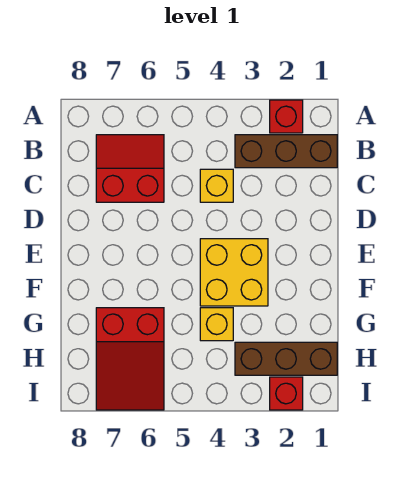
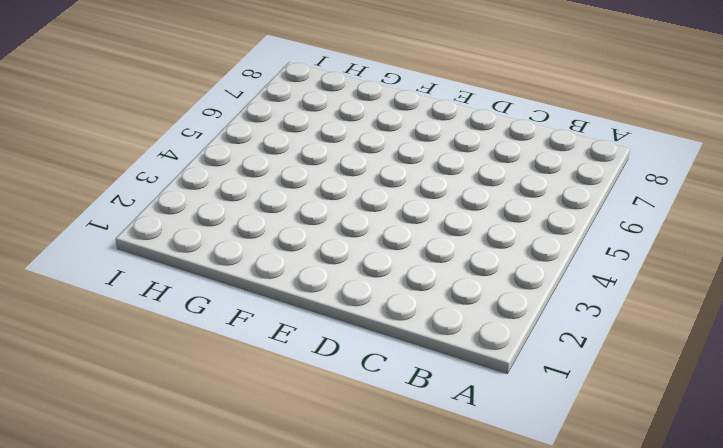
none -> red brick A2 level 1
none -> brown brick B1:B3 level 1

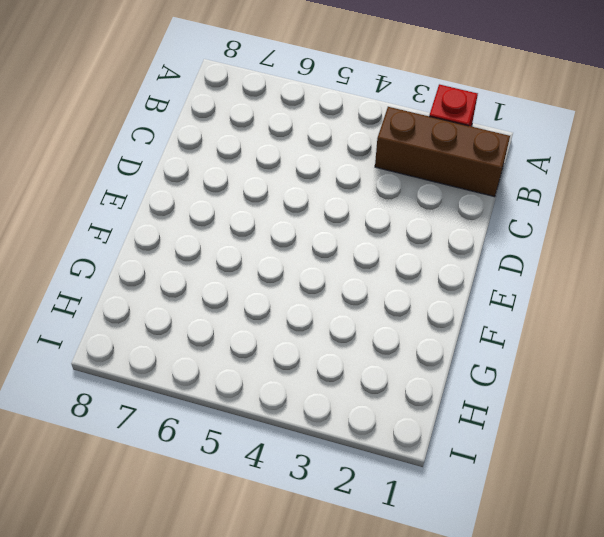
none -> red slope B6:C7 level 1 top C
none -> yellow brick C4 level 1

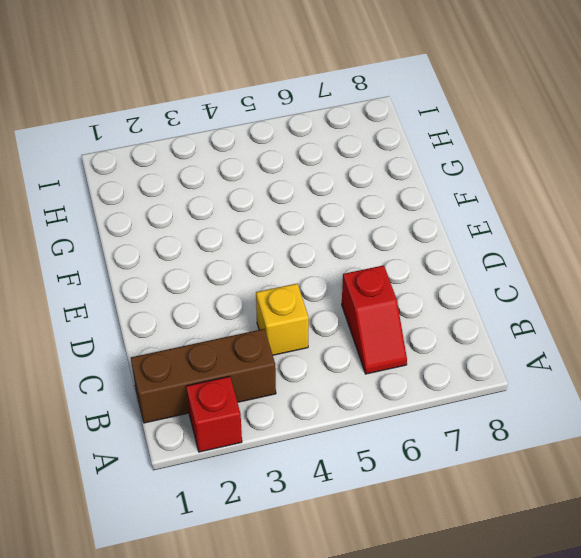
red slope B6:C6 level 1 top C -> red slope B6:C7 level 1 top C
none -> yellow brick E3:F4 level 1
none -> yellow brick G4 level 1

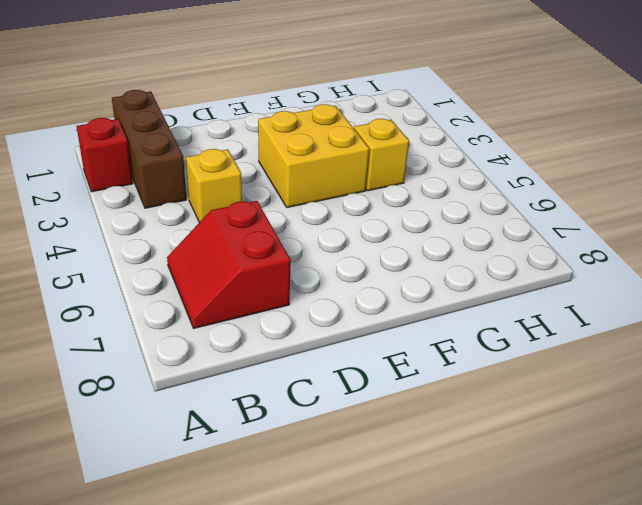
none -> red slope G6:I7 level 1 top G
none -> brown brick H1:H3 level 1

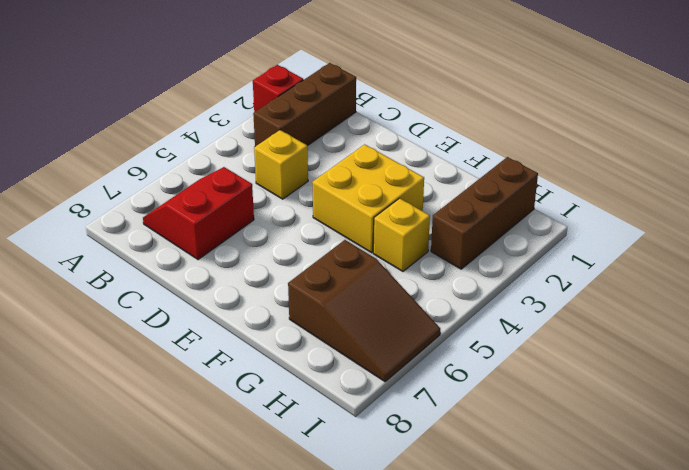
brown slope G6:I7 level 1 top G -> red slope G6:I7 level 1 top G
none -> red brick I2 level 1

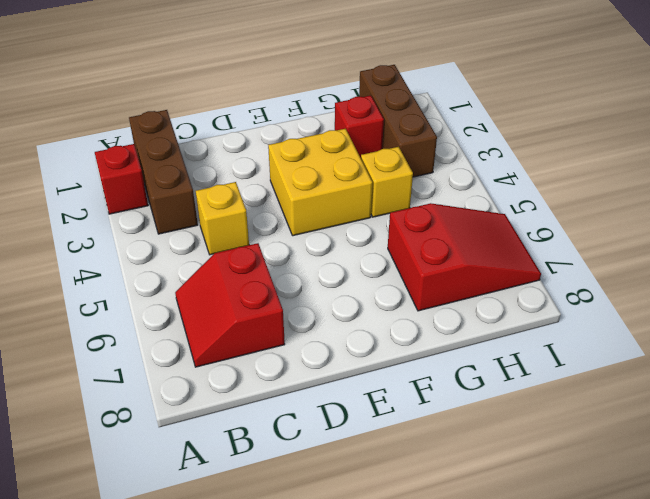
red brick G2 level 1 -> red brick I2 level 1

